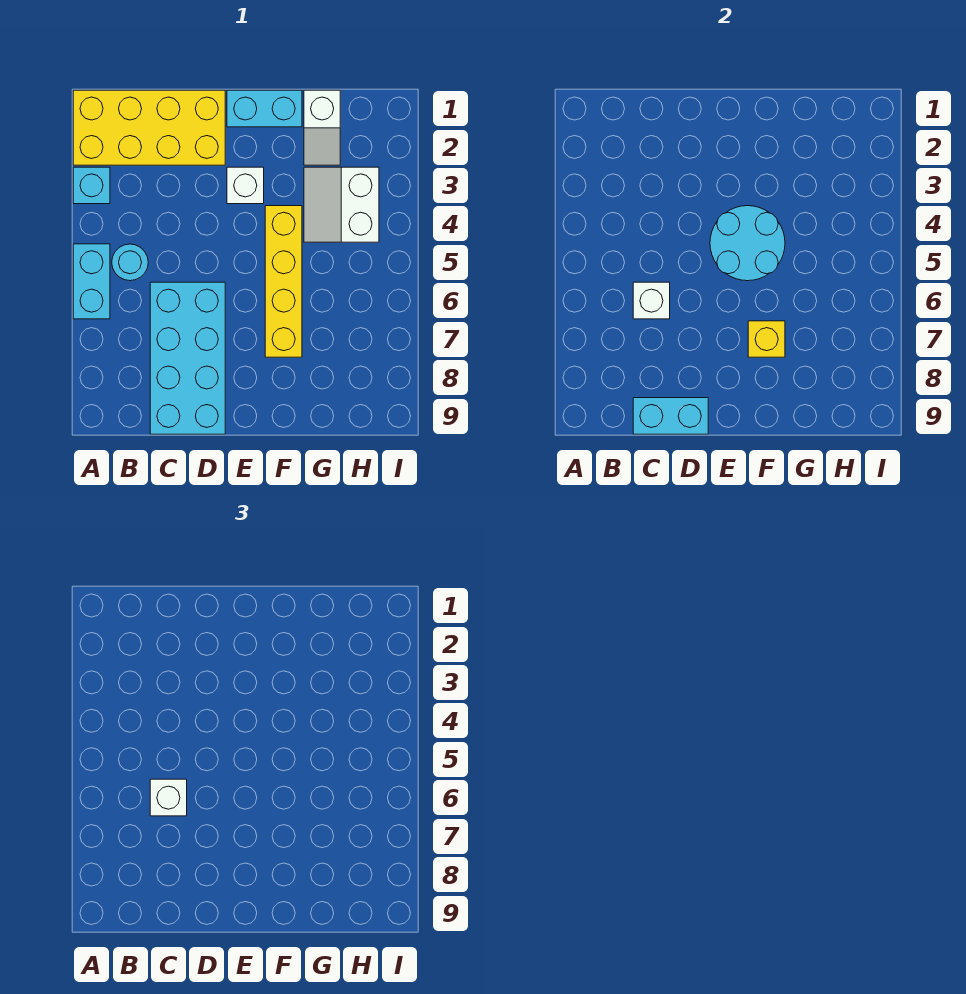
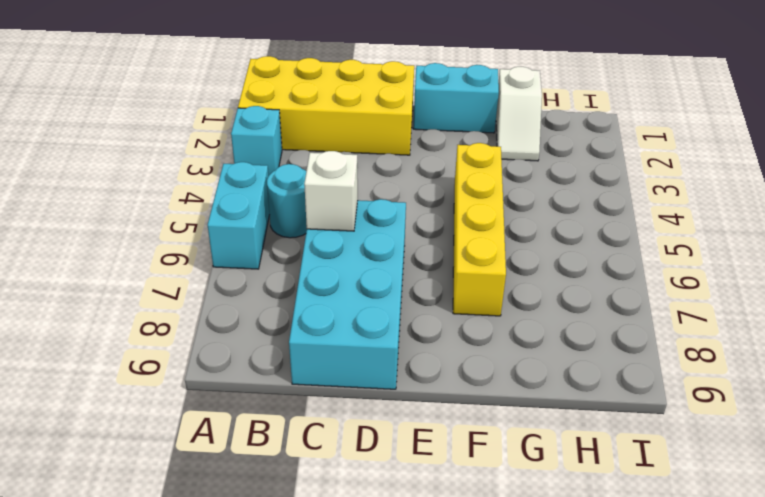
none -> white brick E3 level 1
none -> white slope G3:H4 level 1 top H
none -> cyan brick C9:D9 level 2

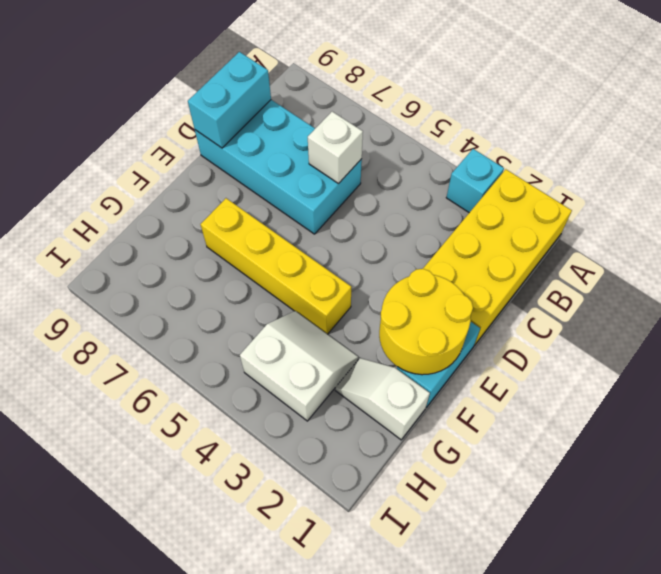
yellow round brick E1:F2 level 2 -> none
none -> cyan brick A5:A6 level 1
none -> cyan round brick B5 level 1
none -> white brick E3 level 1

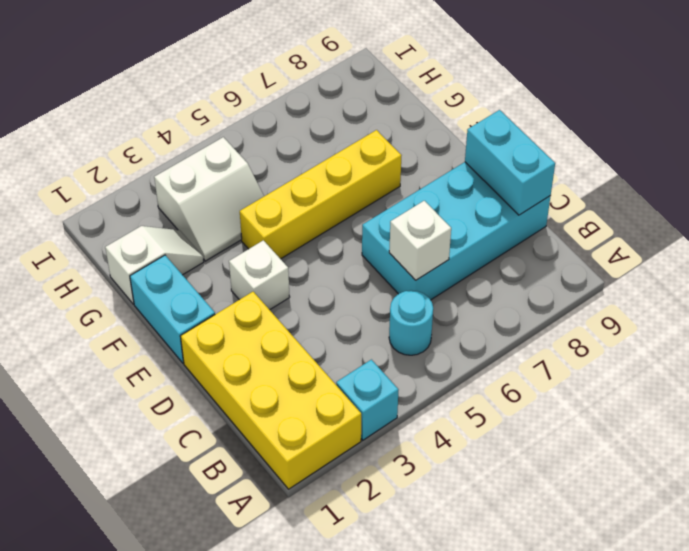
none -> cyan brick A5:A6 level 1
none -> cyan round brick E4:F5 level 2
none -> yellow brick F7 level 2

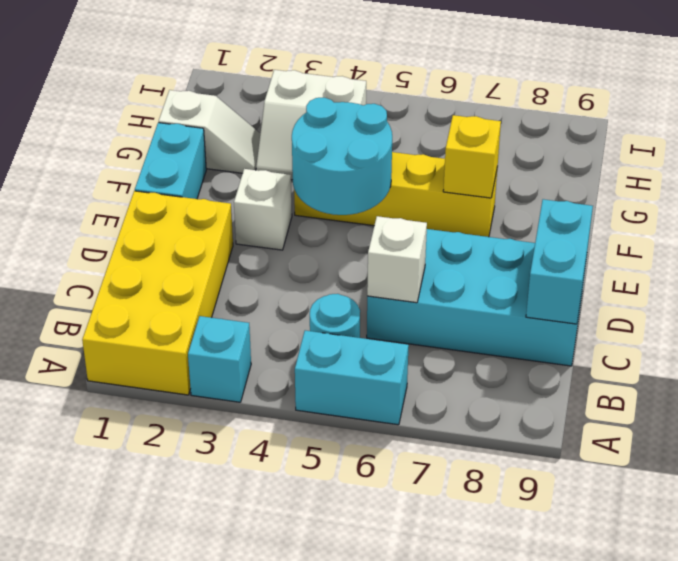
none -> white brick C6 level 3

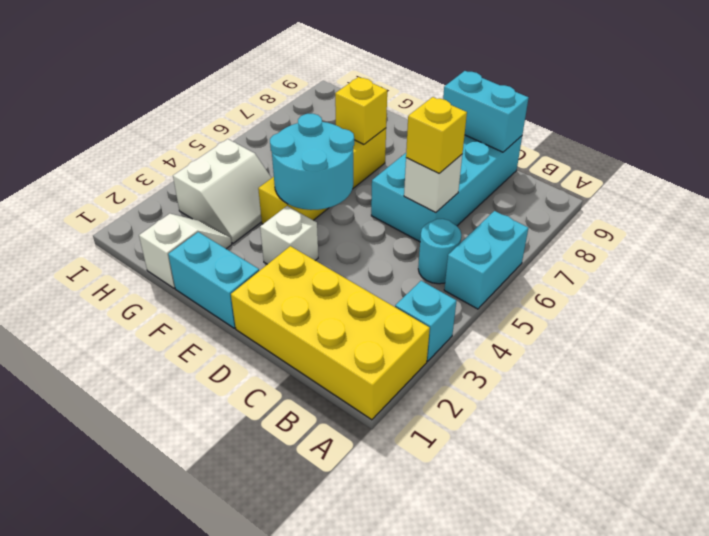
yellow brick C6 level 3 -> white brick C6 level 3

